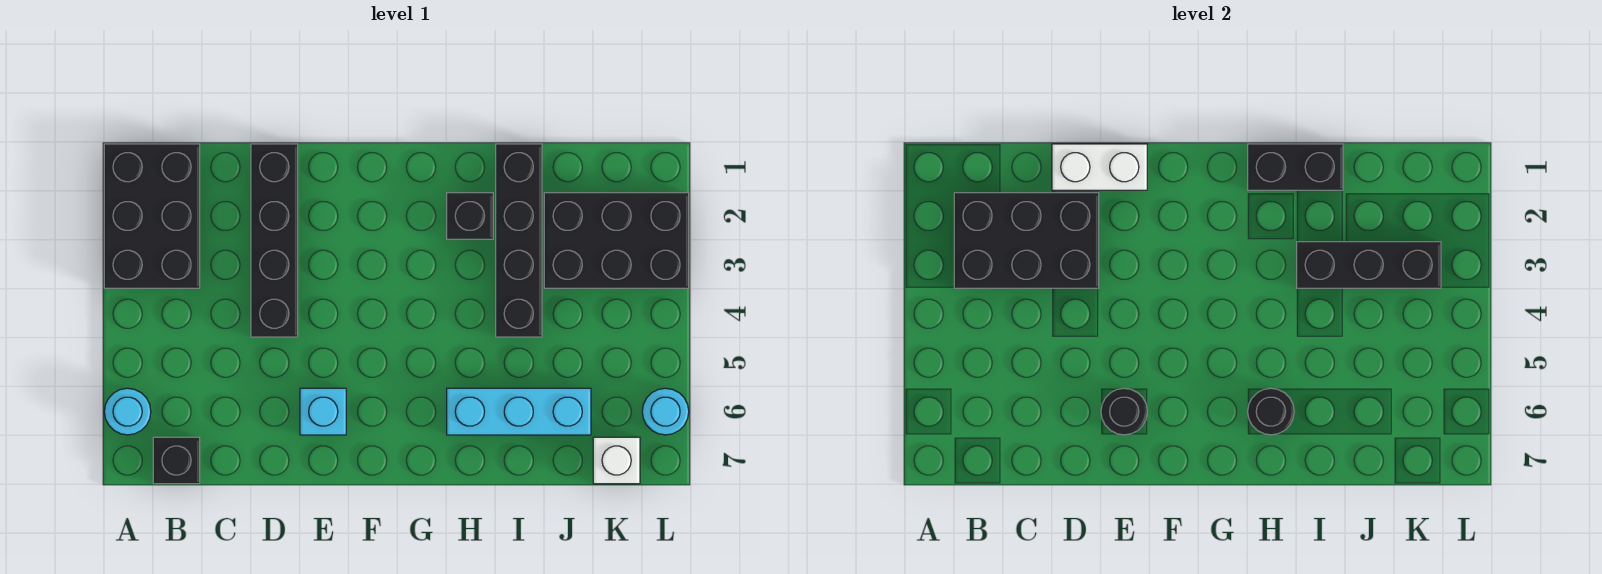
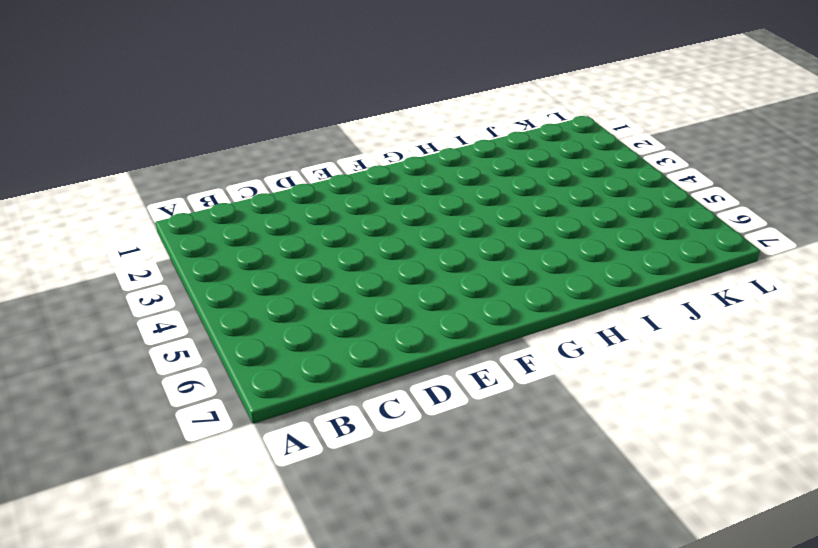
none -> black brick A1:B3 level 1
none -> cyan round brick A6 level 1
none -> black brick B7 level 1

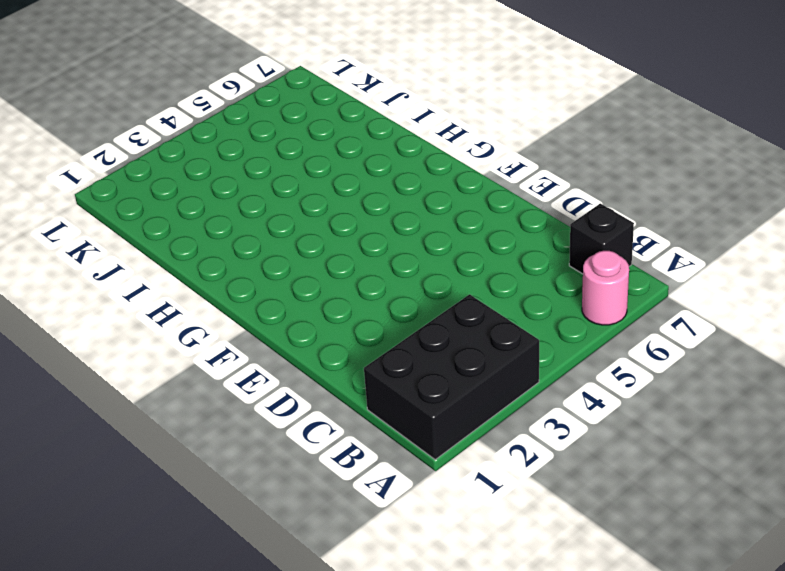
pink round brick A6 level 1 -> cyan round brick A6 level 1
none -> black brick D1:D4 level 1
none -> cyan brick E6 level 1
none -> black brick H2 level 1

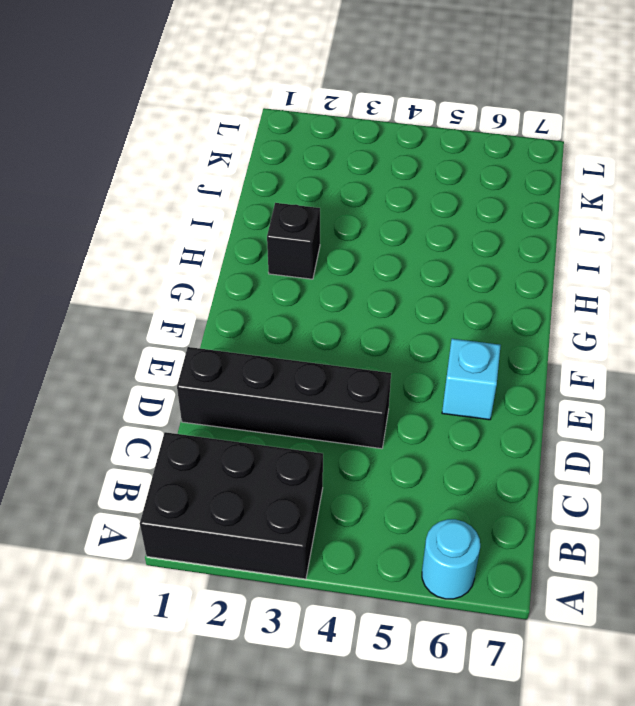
none -> black brick B7 level 1
none -> cyan brick H6:J6 level 1
none -> black brick I1:I4 level 1

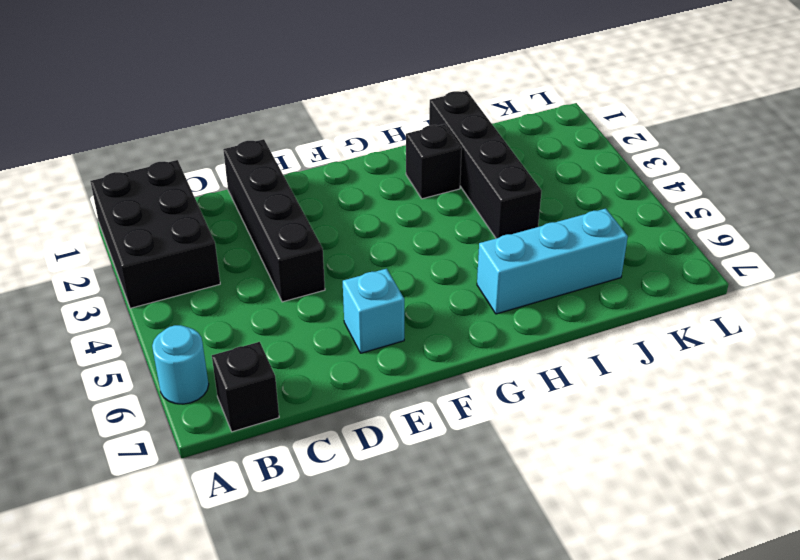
none -> black brick J2:L3 level 1
none -> white brick K7 level 1
none -> cyan round brick L6 level 1

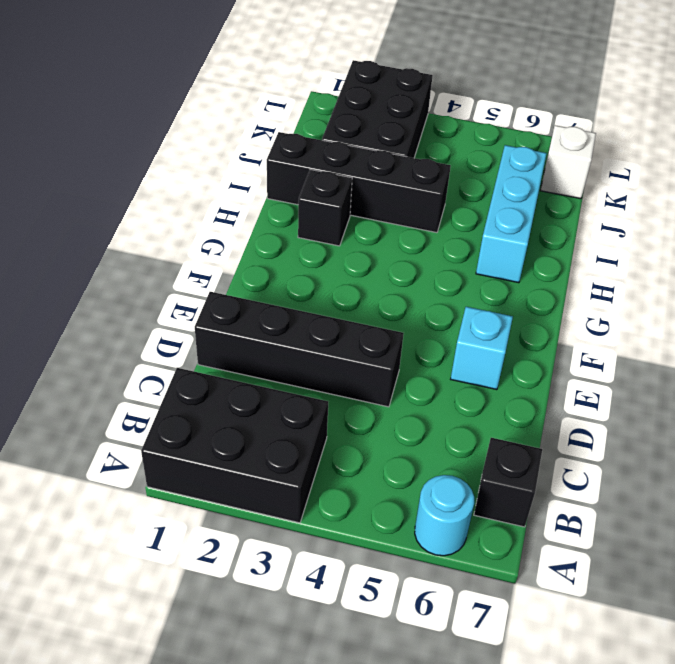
none -> cyan round brick L6 level 1
none -> black brick B2:D3 level 2
none -> white brick D1:E1 level 2

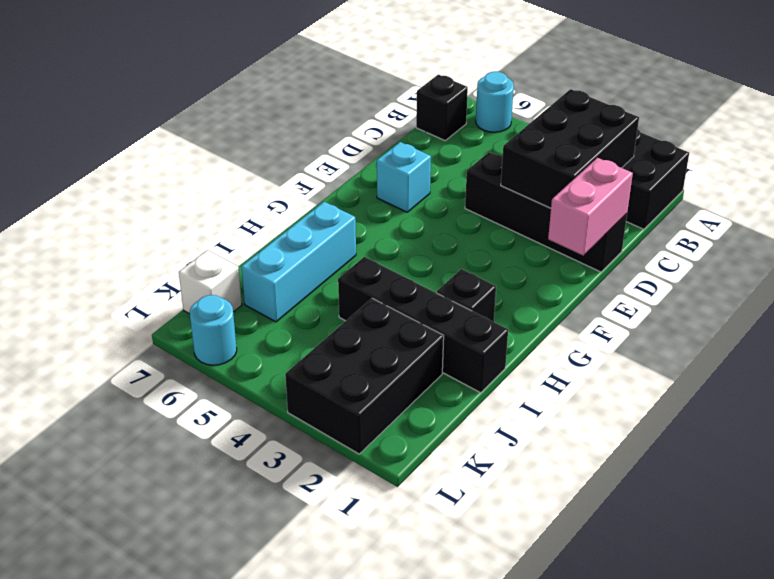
pink brick D1:E1 level 2 -> white brick D1:E1 level 2
none -> black round brick E6 level 2
none -> black brick H1:I1 level 2
none -> black round brick H6 level 2

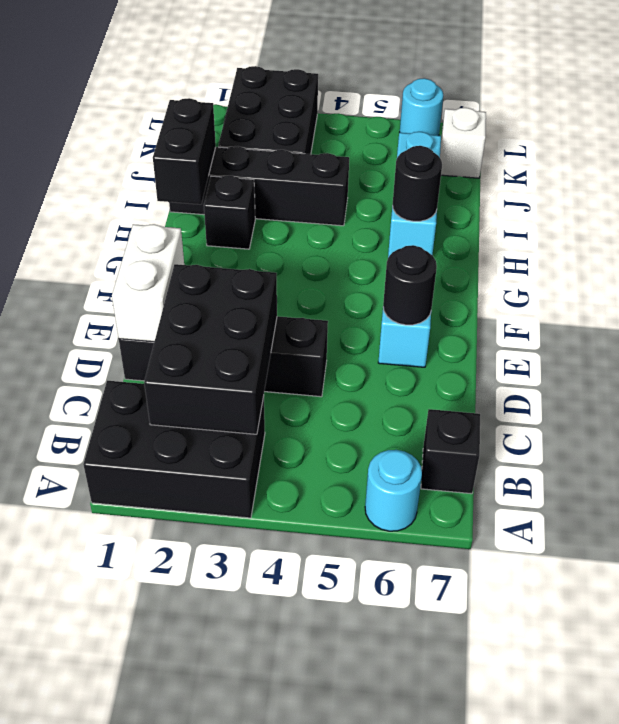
none -> black brick I3:K3 level 2

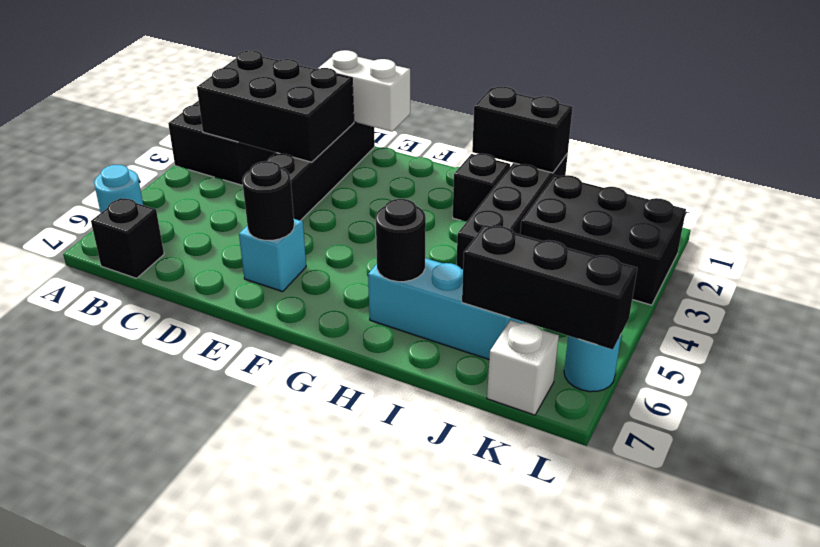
black brick J6:L6 level 2 -> black brick I3:K3 level 2

